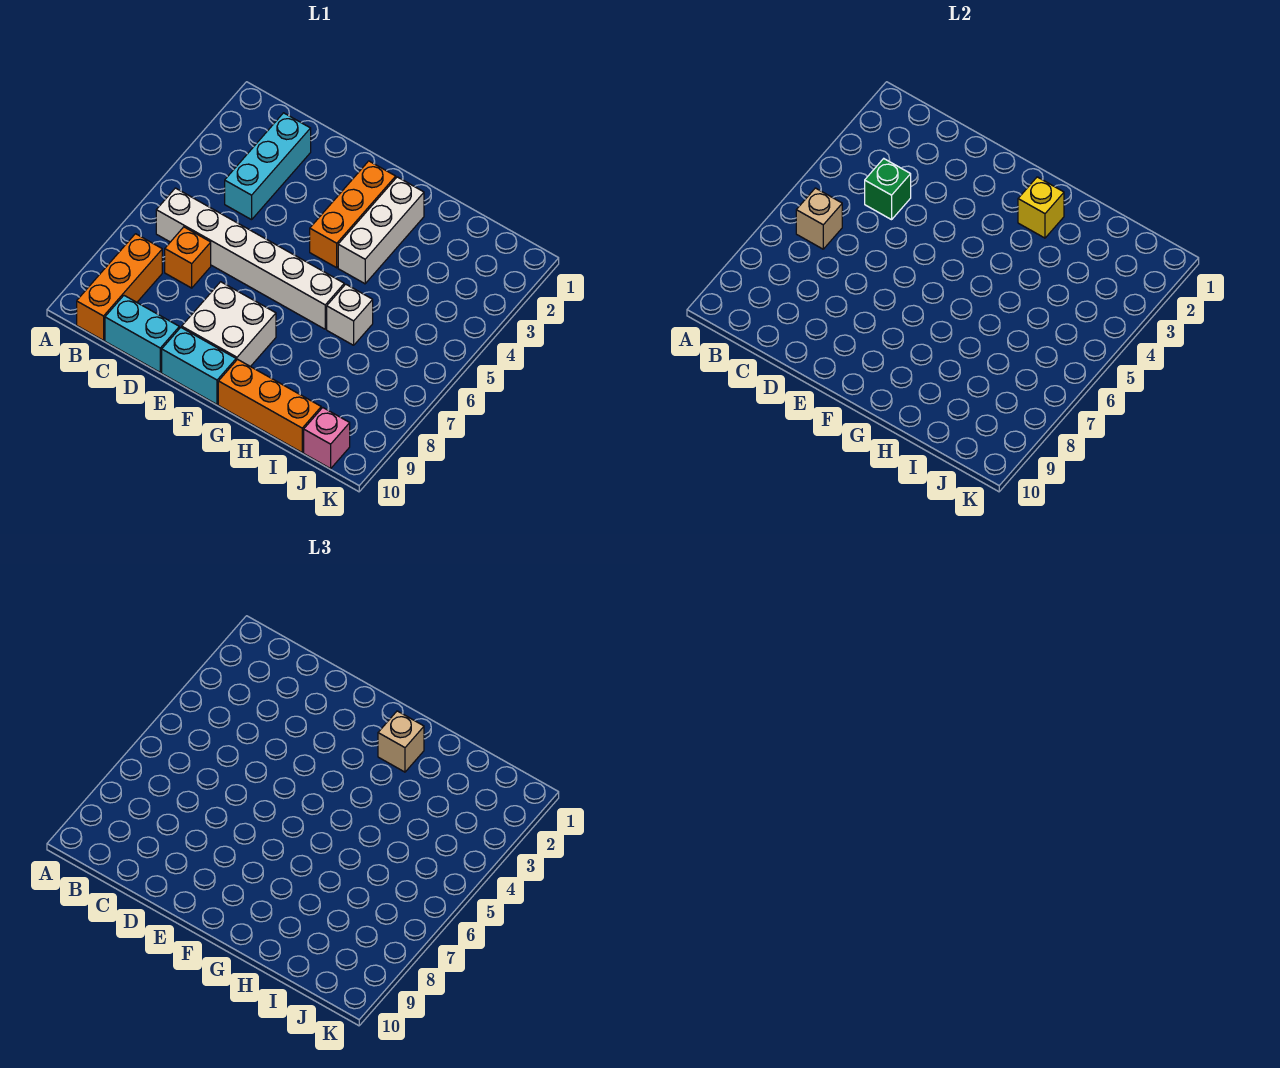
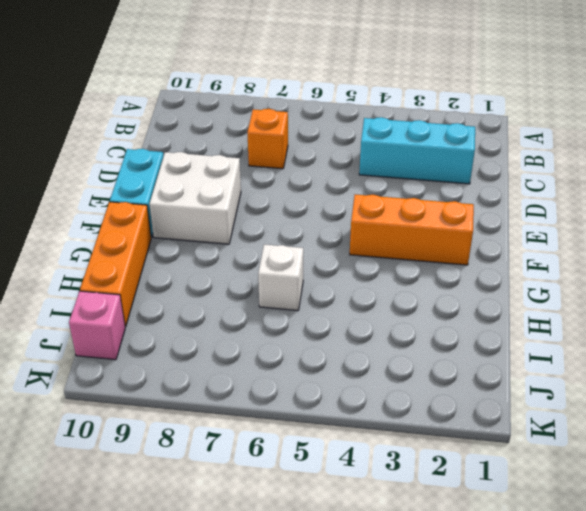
none -> white brick B6:G6 level 1
none -> orange brick B8:B10 level 1
none -> cyan brick C10:D10 level 1

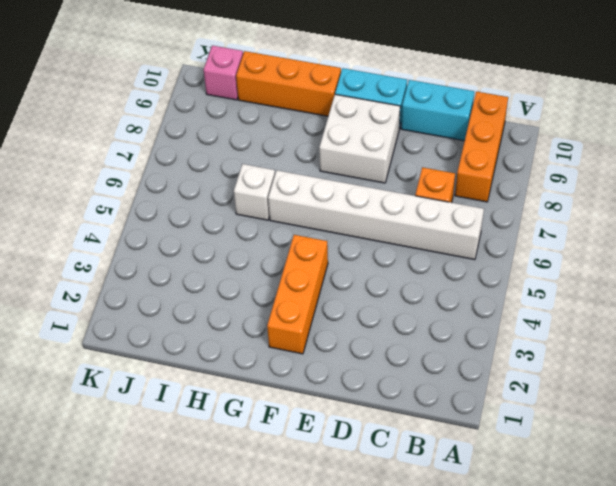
none -> cyan brick C2:C4 level 1
none -> white brick G2:G4 level 1
none -> tan brick B6 level 2

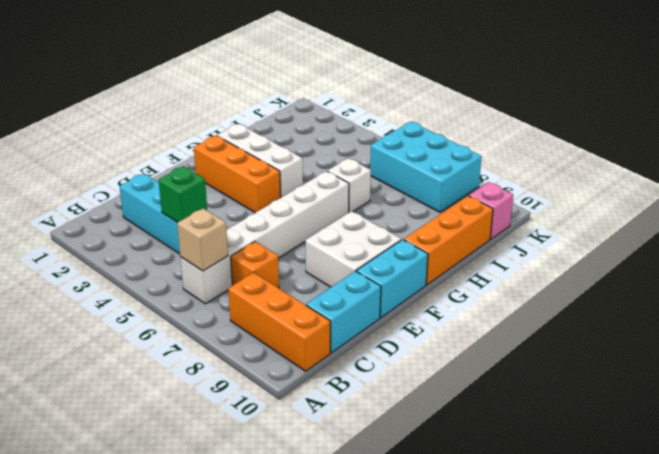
cyan brick J6:K8 level 1 -> none
none -> yellow brick G2 level 2
none -> tan brick G2 level 3

